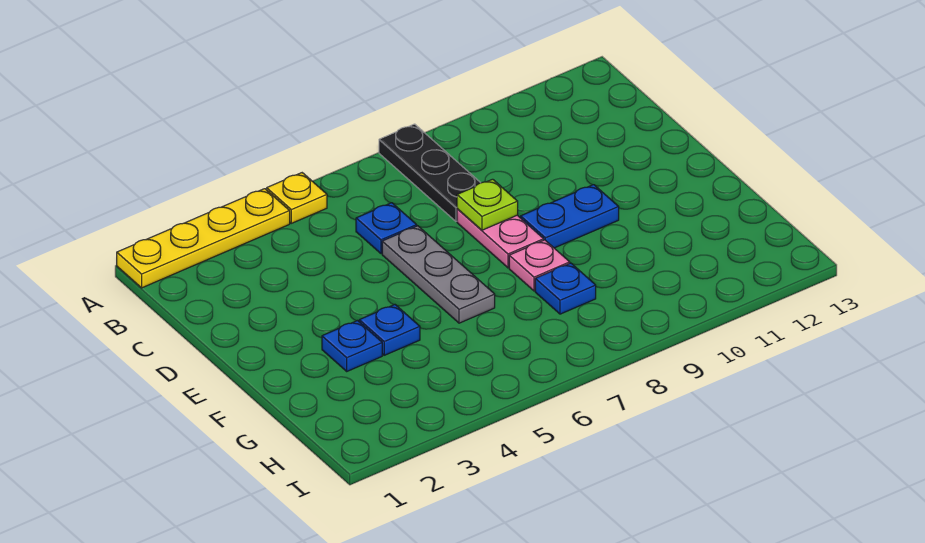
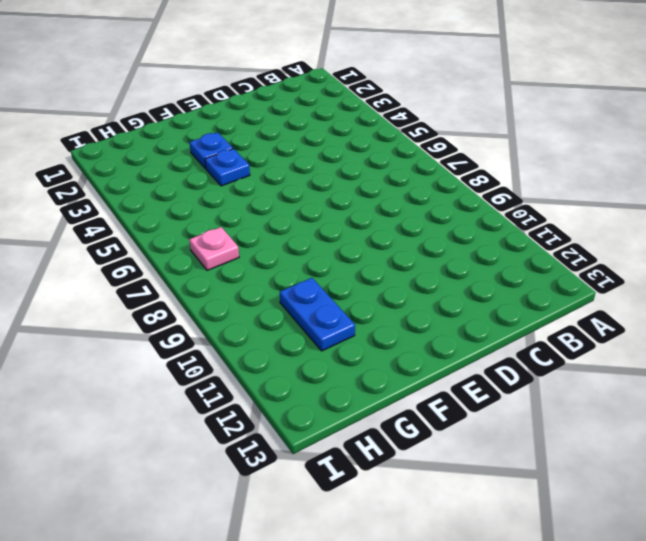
blue plate G10:G11 level 1 -> blue plate E9:E10 level 1
pink plate H7 level 1 -> pink plate F8 level 1
none -> yellow plate A1:A4 level 1
none -> yellow plate A5 level 1
none -> black plate A8:C8 level 1

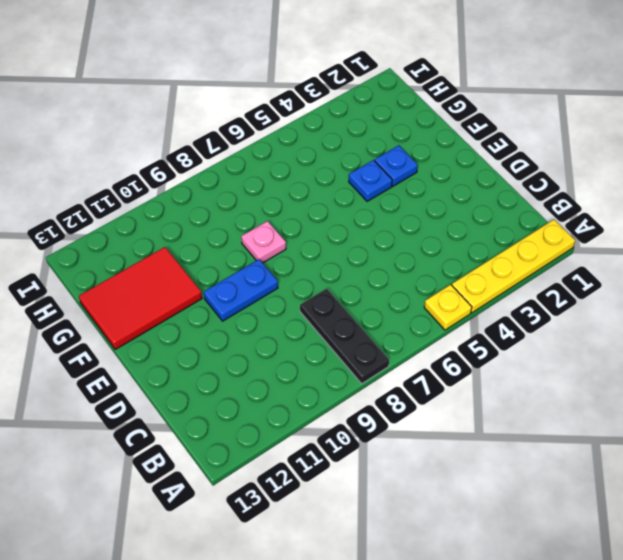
red tile F11:G13 level 1 -> none
none -> blue plate C6 level 1
none -> grey plate D6:F6 level 1
none -> pink plate D8:E8 level 1

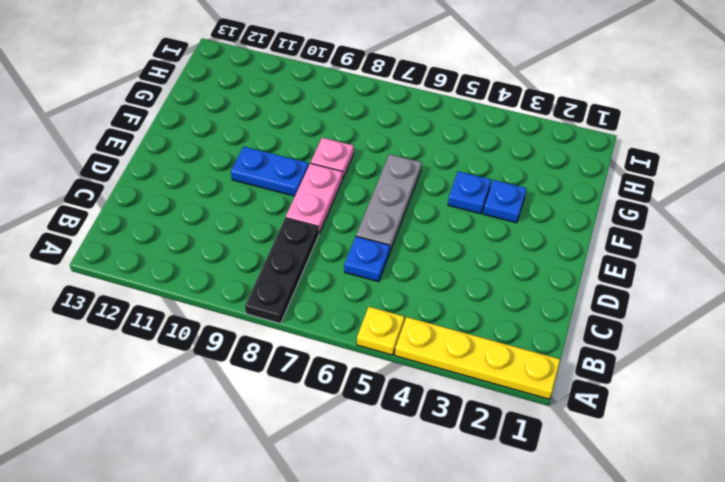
none -> blue plate G8 level 1
none -> lime plate D8 level 2

